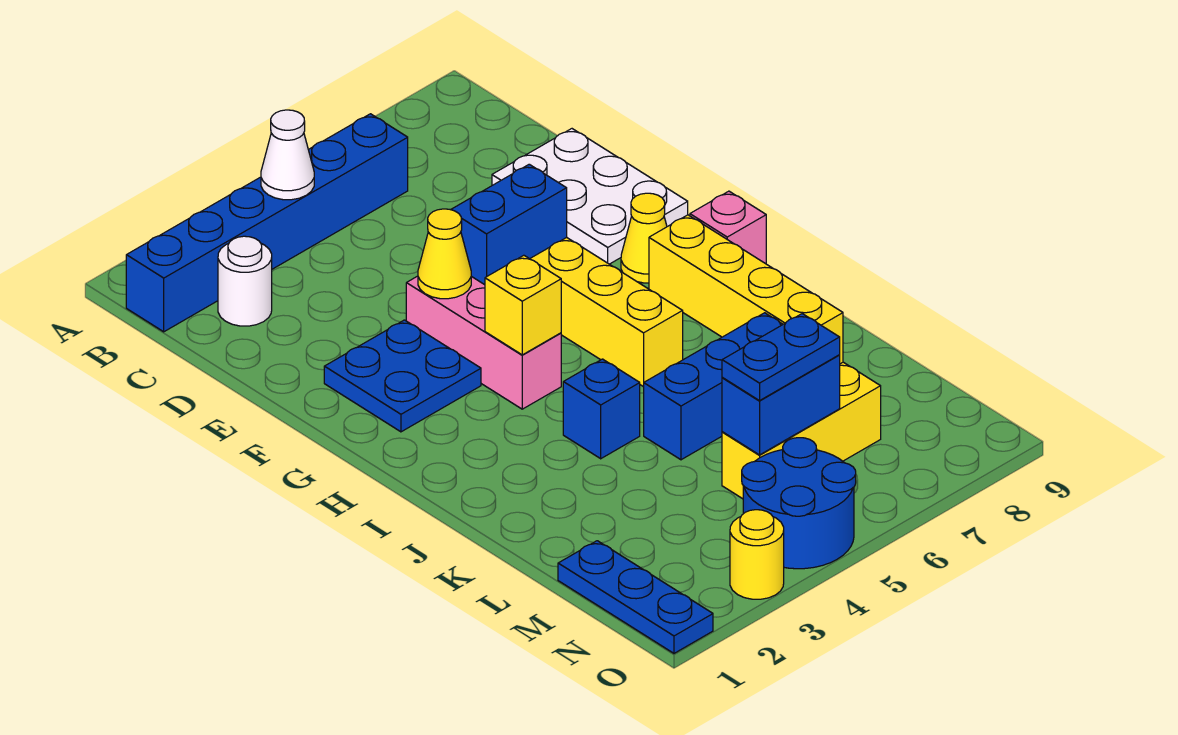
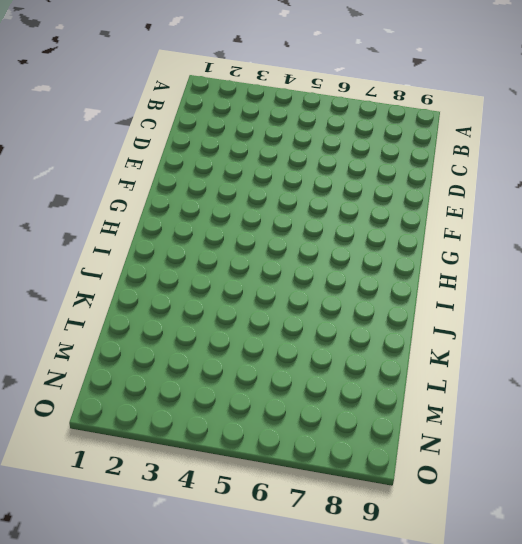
none -> blue brick B1:B6 level 1
none -> white round brick C2 level 1
none -> white plate D8:F9 level 1

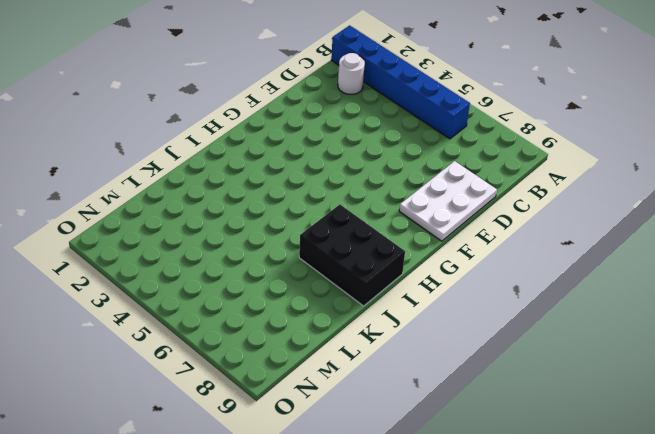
black brick I7:J9 level 1 -> yellow brick H8:K8 level 1
none -> blue brick E6:E7 level 1
none -> blue plate F2:G3 level 1
none -> pink brick F4:H4 level 1

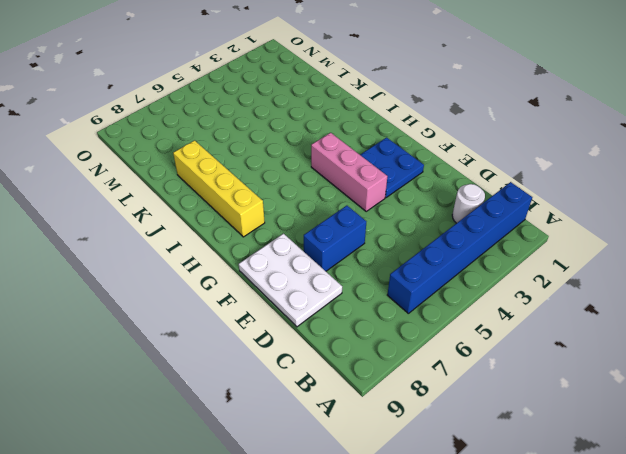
none -> yellow brick G6:I6 level 1
none -> yellow cone G8 level 1
none -> pink brick H9 level 1

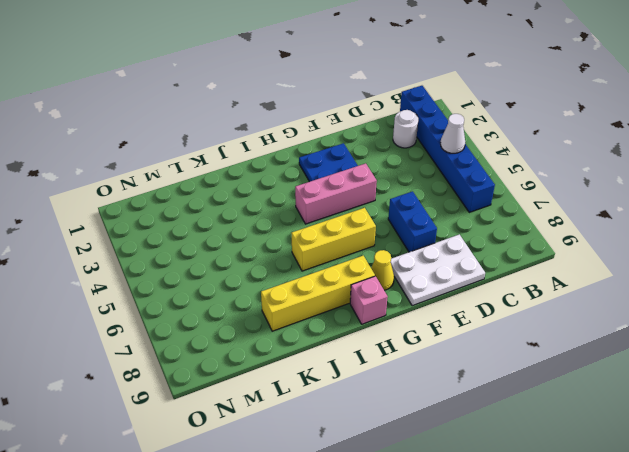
none -> blue brick J4 level 1
none -> blue brick K5:K7 level 1
none -> blue plate M1:O1 level 1

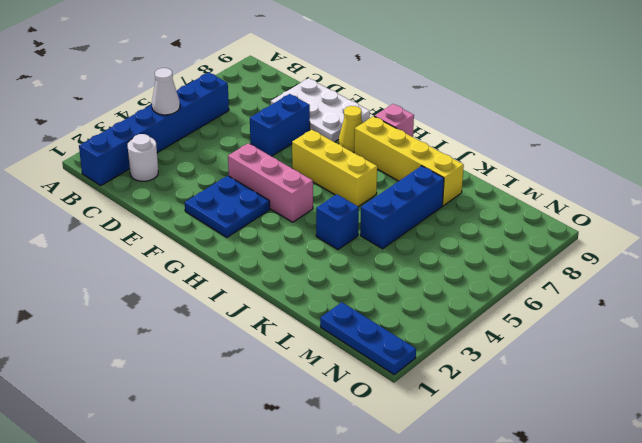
none -> yellow brick M5:M7 level 1
none -> blue round brick N4:O5 level 1
none -> yellow round brick O3 level 1

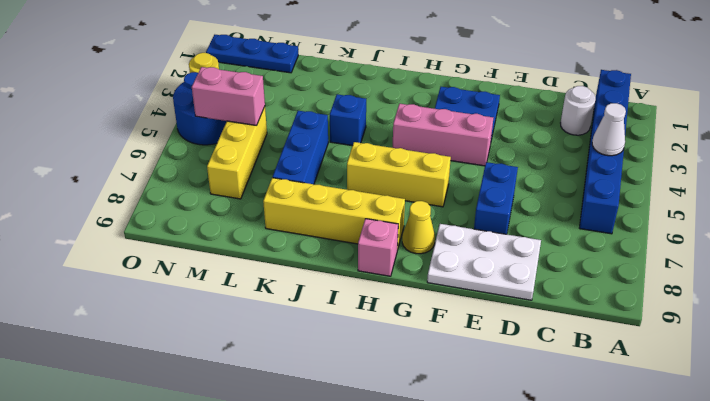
pink brick M5:N5 level 2 -> blue brick M5:M6 level 2
none -> yellow cone F4 level 2
none -> yellow brick H4 level 2
none -> blue plate M5:M6 level 3

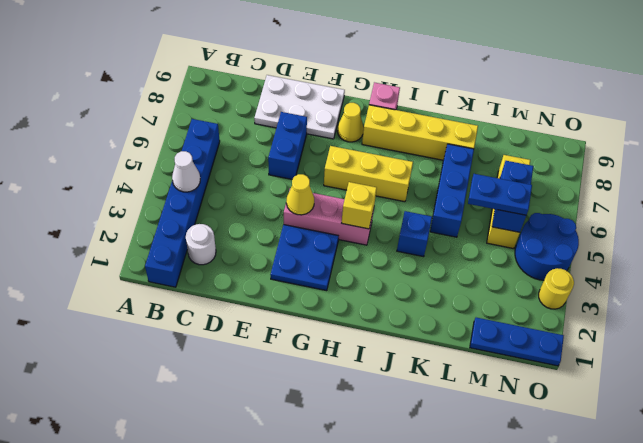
blue plate L5:M5 level 3 -> blue plate M5:M6 level 3

